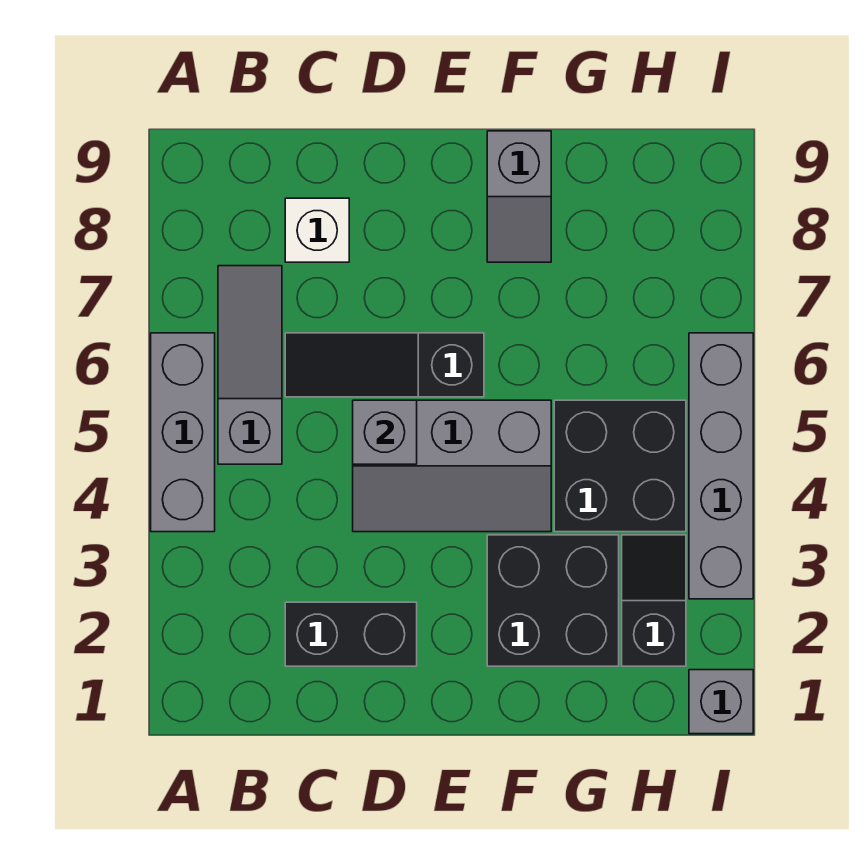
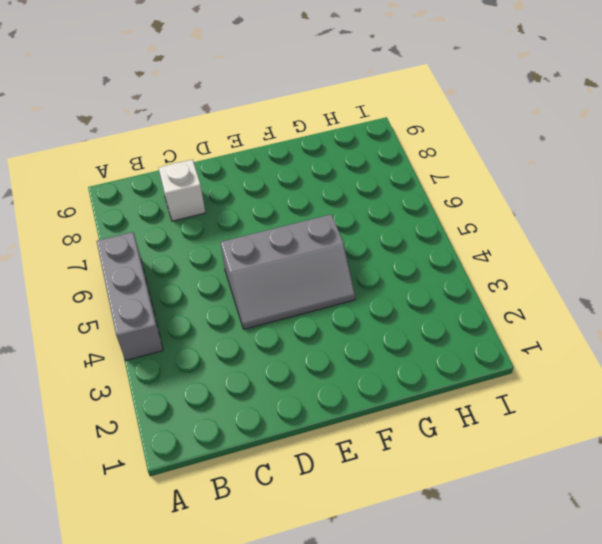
none -> grey slope B5:B7 level 1 top 5
none -> black brick C2:D2 level 1
none -> black slope C6:E6 level 1 top E

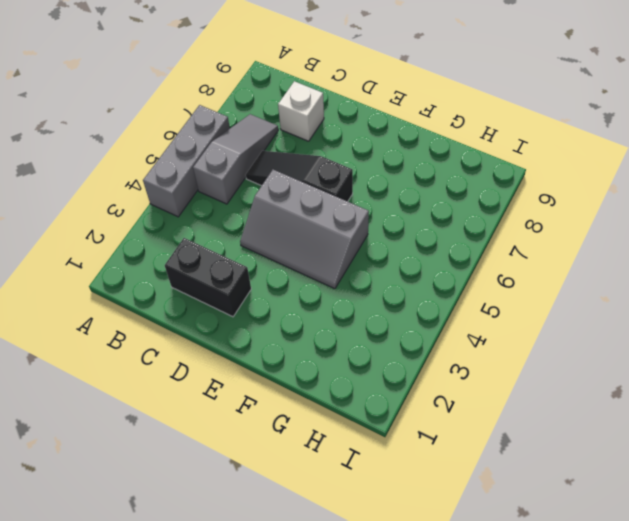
none -> black brick F2:G3 level 1
none -> grey slope F8:F9 level 1 top 9
none -> black brick G4:H5 level 1

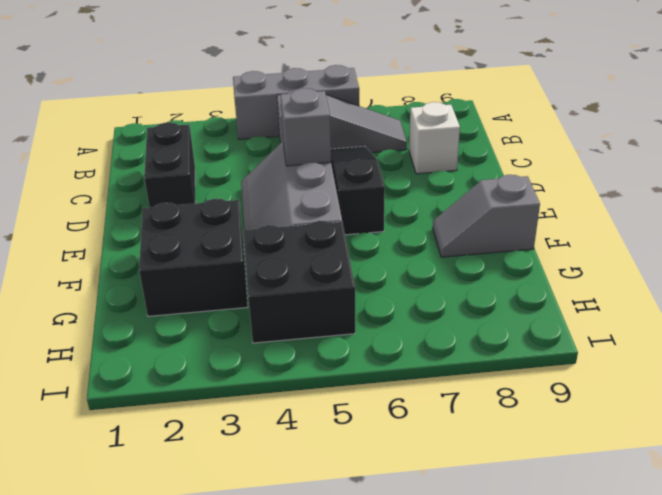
none -> black slope H2:H3 level 1 top 2
none -> grey brick I1 level 1
none -> grey brick I3:I6 level 1

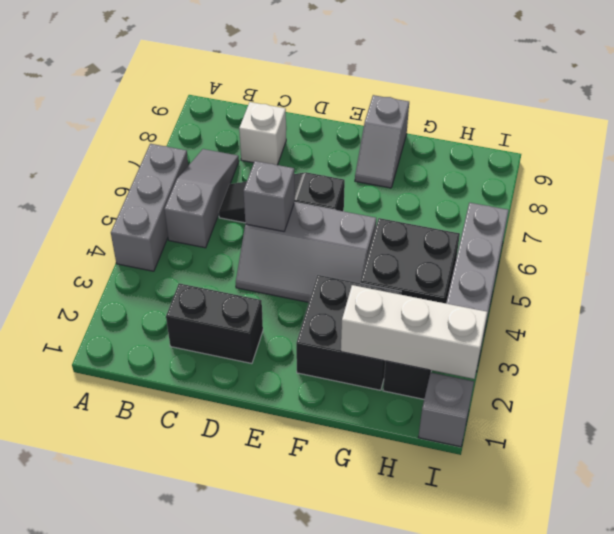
white brick G2:I2 level 2 -> none

